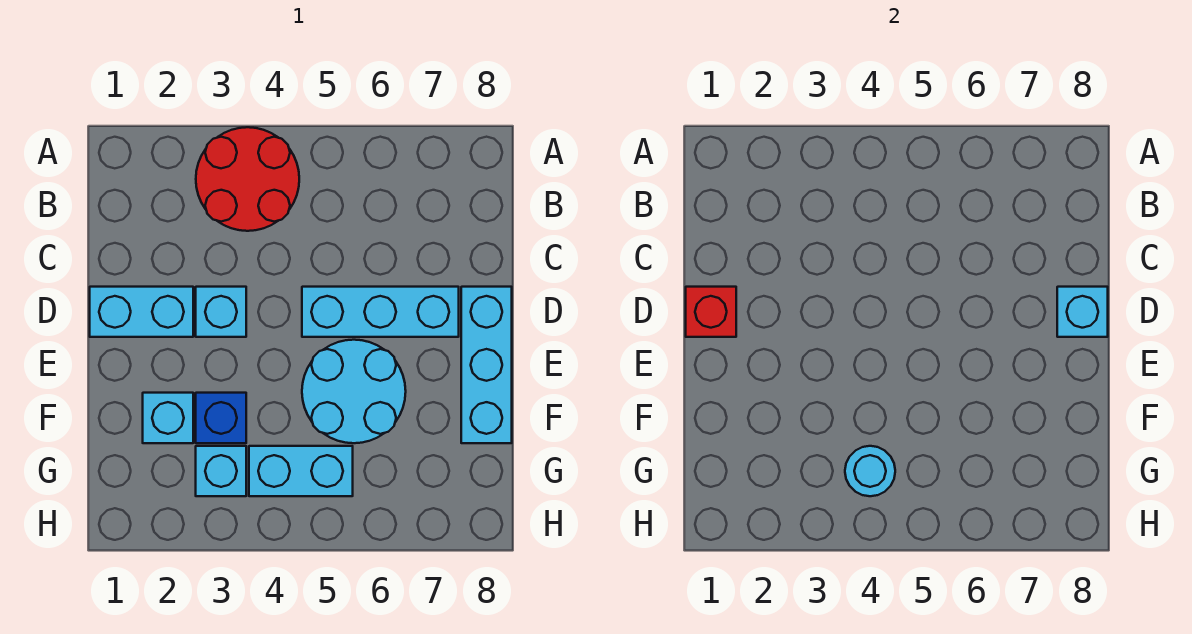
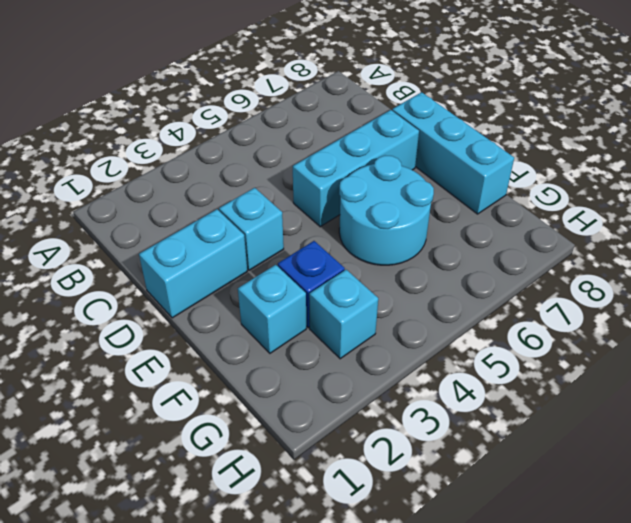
none -> red round brick A3:B4 level 1
none -> cyan brick G4:G5 level 1
none -> red brick D1 level 2

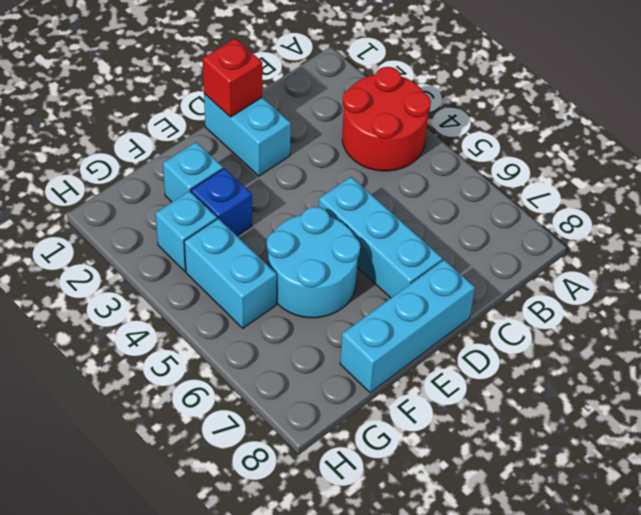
none -> cyan brick D3 level 1
none -> cyan brick D8 level 2
none -> cyan round brick G4 level 2

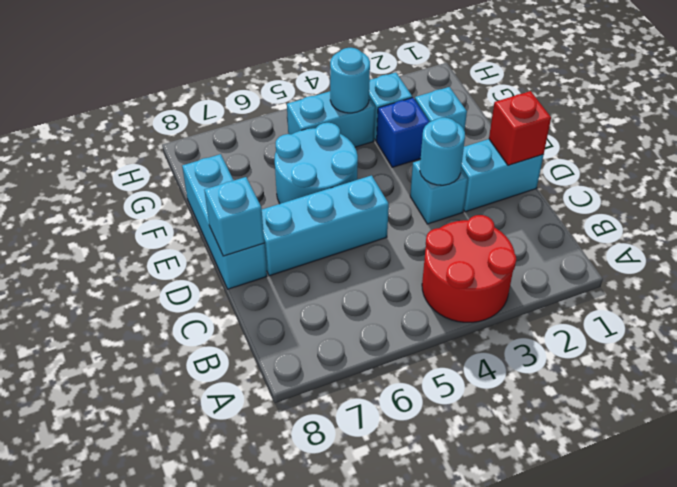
cyan round brick D3 level 2 -> none

